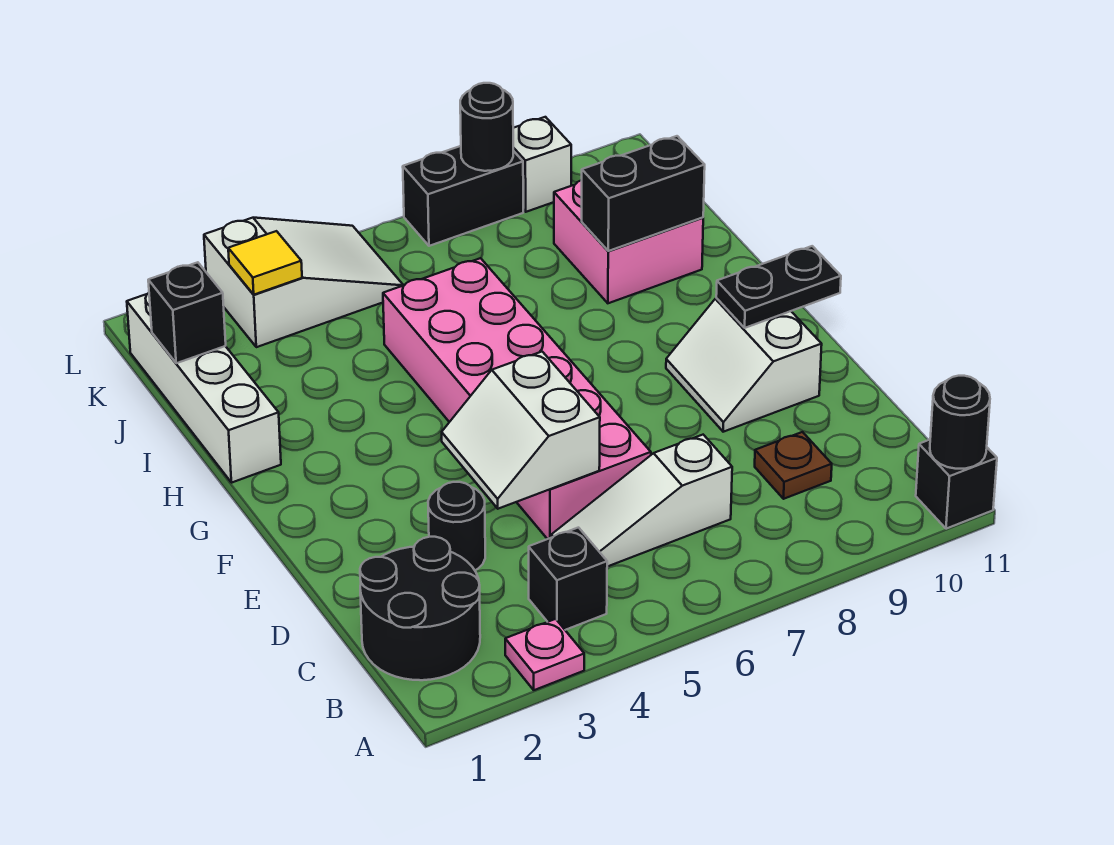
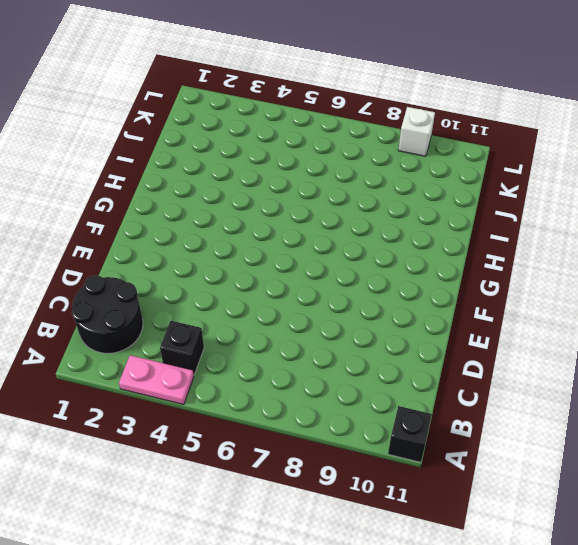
pink plate A3:A4 level 1 -> pink plate A3 level 1
none -> white slope C5:C7 level 1 top 7
none -> brown plate C9 level 1
none -> black round brick D3 level 1

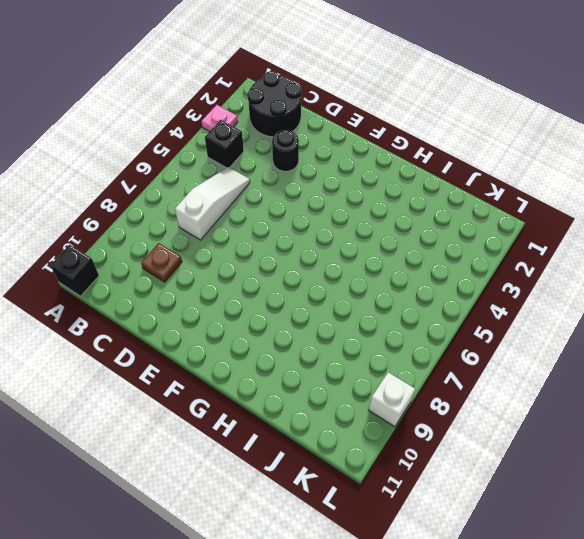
none -> pink brick D5:I6 level 1
none -> white slope E9:F10 level 1 top 10
none -> white brick H1:K1 level 1

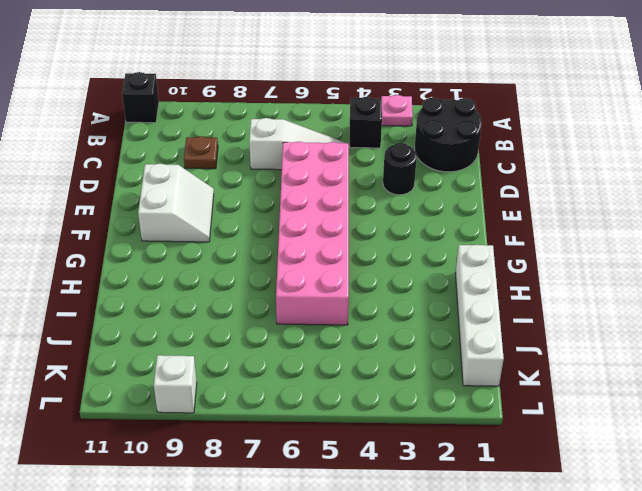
none -> pink brick I9:J10 level 1
none -> white slope K3:L5 level 1 top 3
none -> black brick L7:L8 level 1

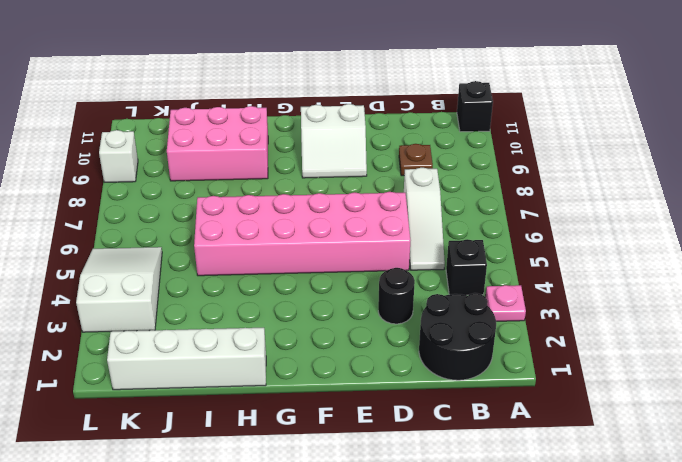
pink brick H9:J10 level 1 -> pink brick I9:J10 level 1
none -> black brick L7:L8 level 1
none -> black round brick A11 level 2
none -> white slope D4:E5 level 2 top 5

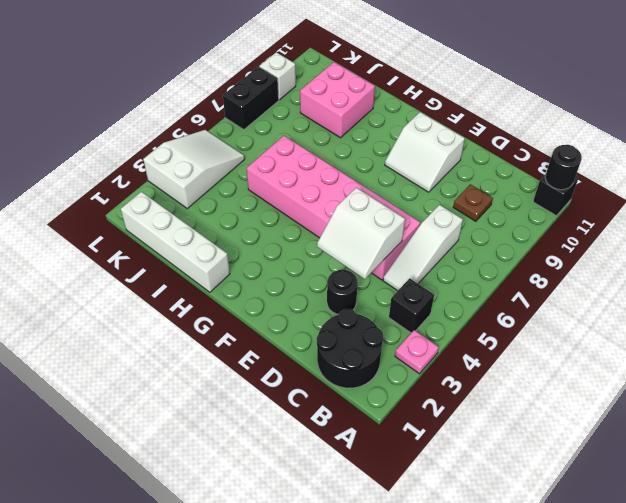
none -> black plate F10:F11 level 2
none -> black brick I9:I10 level 2
none -> black brick J1 level 2

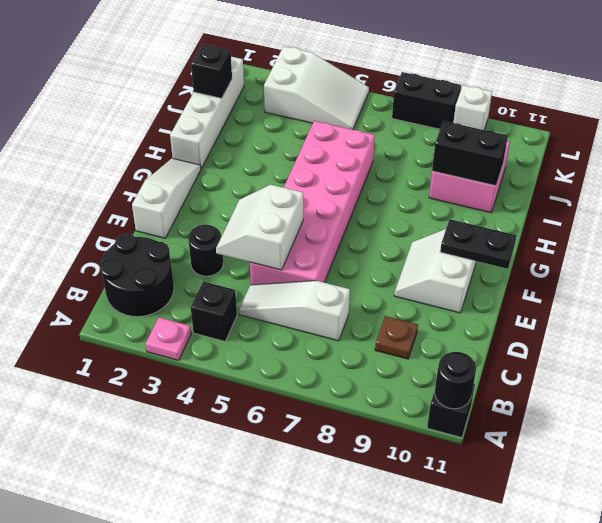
white slope E1:G1 level 1 top E -> none
none -> yellow tile K3 level 2
none -> black round brick L8 level 2

